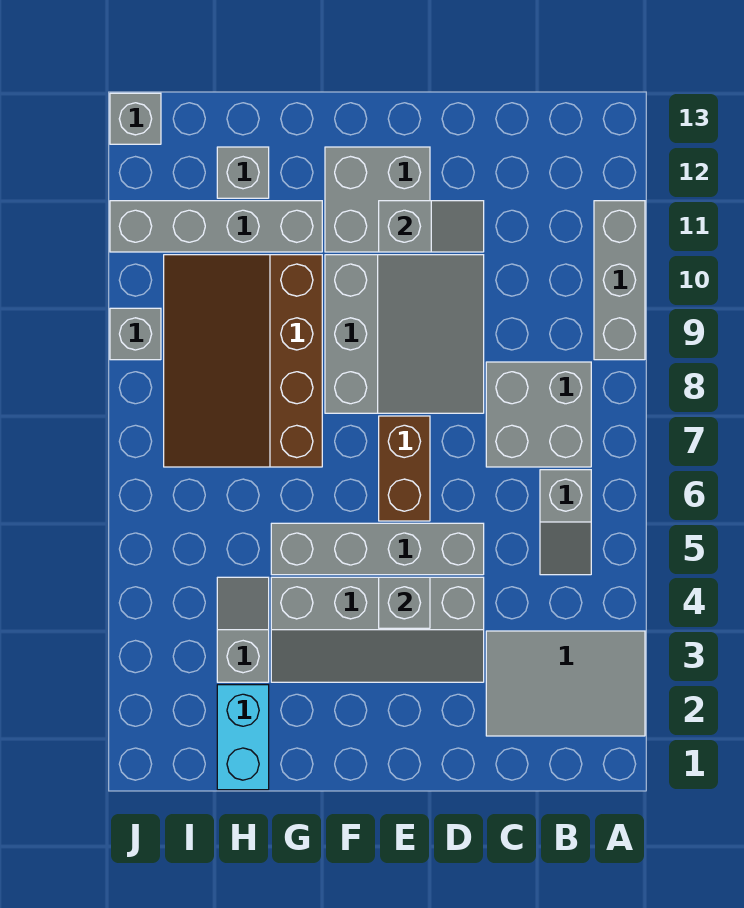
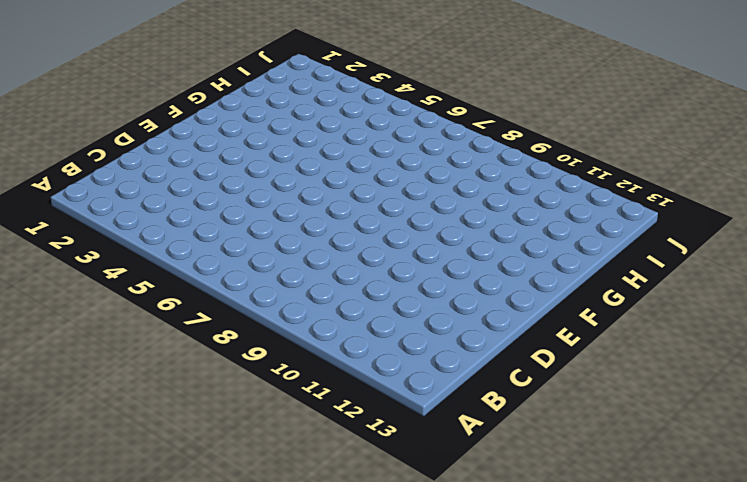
none -> grey tile A2:C3 level 1
none -> grey brick A9:A11 level 1
none -> grey slope B5:B6 level 1 top 6

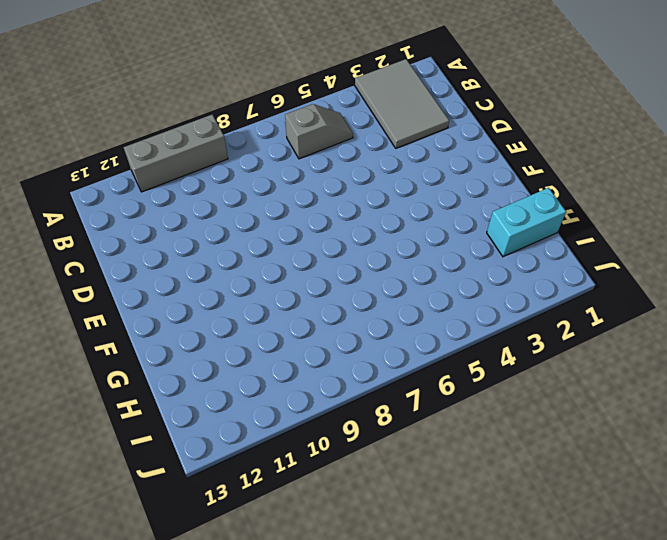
none -> grey brick B7:C8 level 1
none -> grey slope D3:G4 level 1 top 4
none -> grey brick D5:G5 level 1

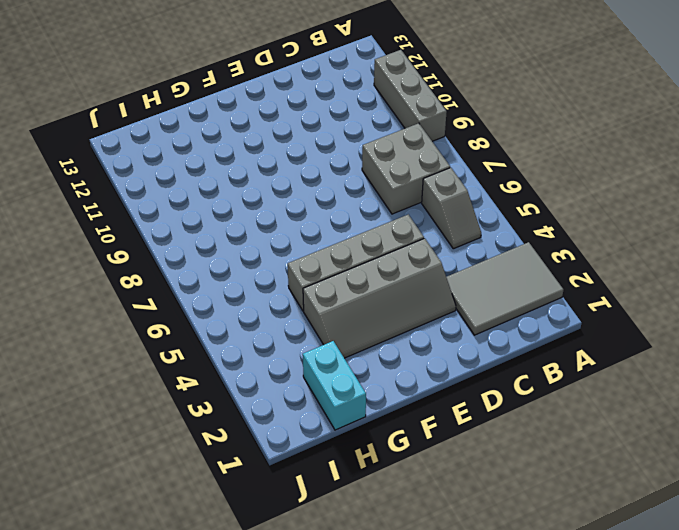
none -> grey slope D8:F10 level 1 top F
none -> brown brick E6:E7 level 1
none -> grey brick E11:F12 level 1

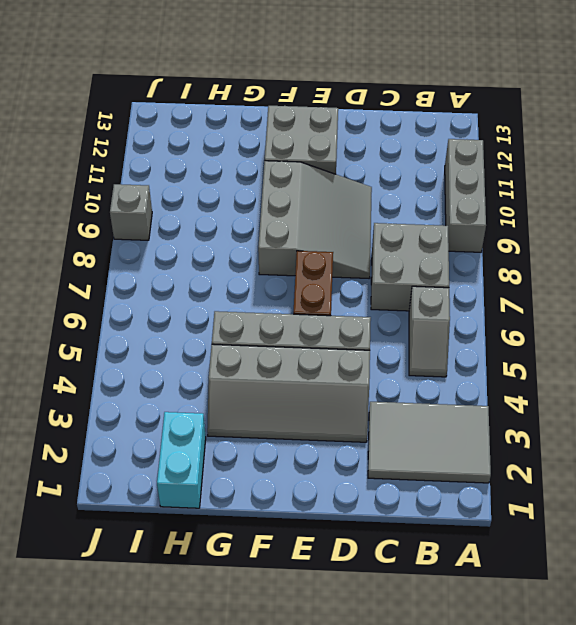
none -> brown slope G7:I10 level 1 top G
none -> grey brick G11:J11 level 1
none -> grey slope H3:H4 level 1 top 3

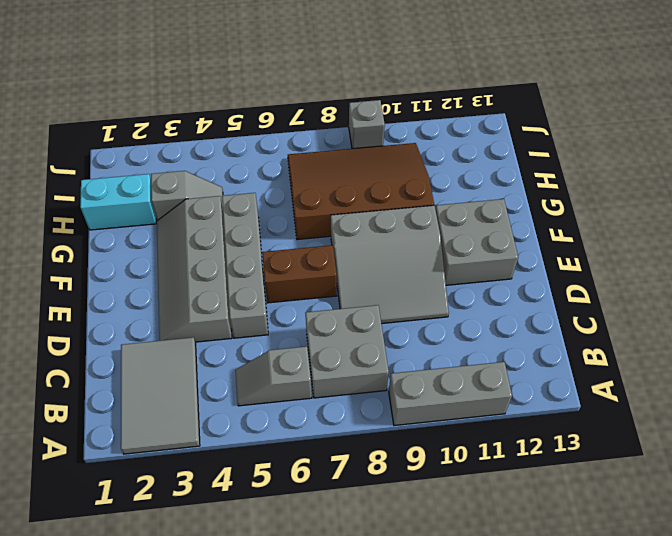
none -> grey brick G11:J11 level 1
none -> grey brick H12 level 1
none -> grey brick J13 level 1

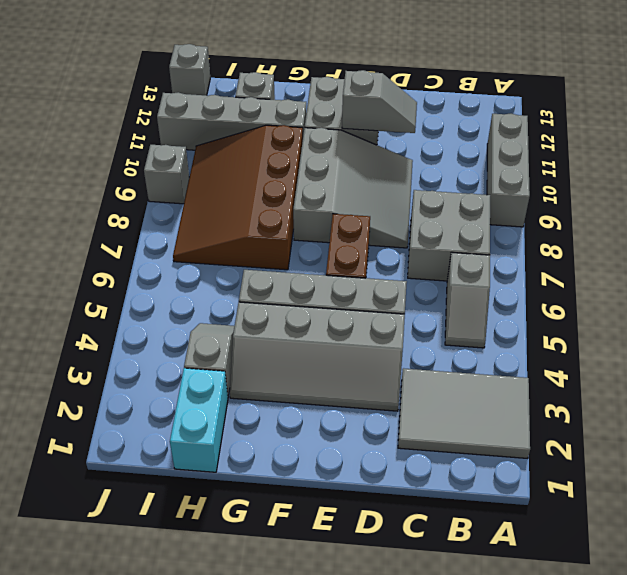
none -> grey brick E4 level 2

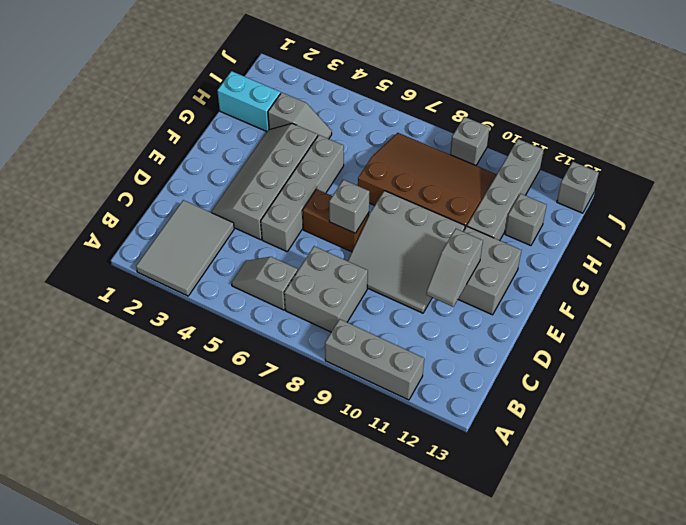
grey brick E7 level 2 -> grey brick E4 level 2

